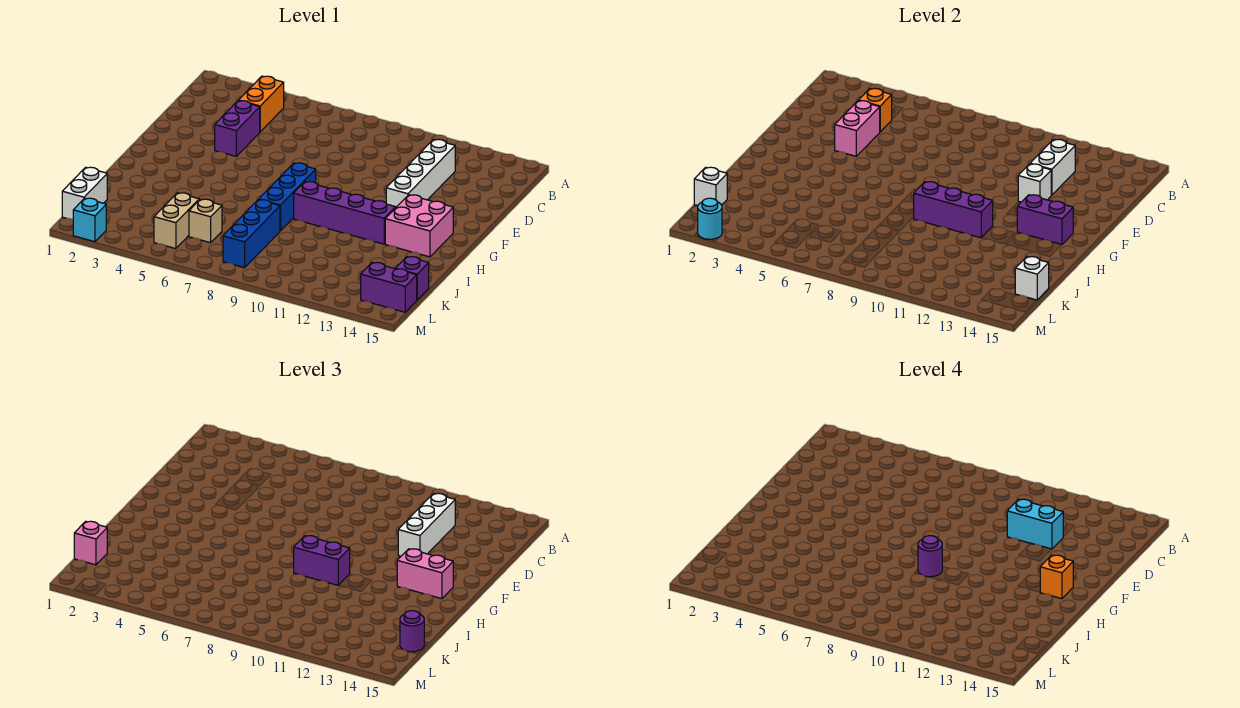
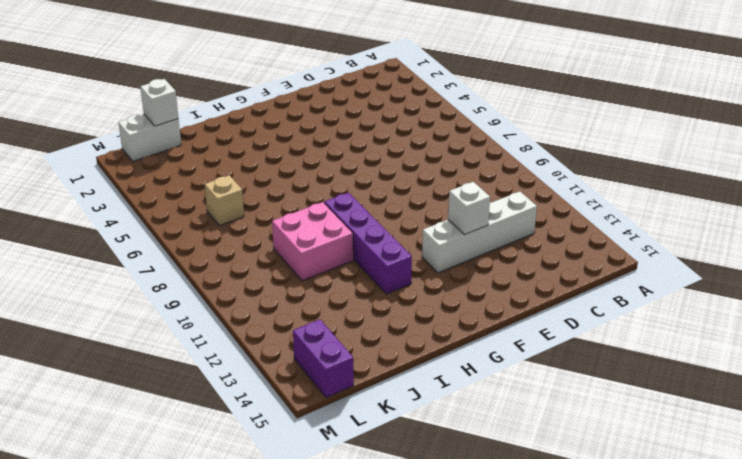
pink brick I9:J10 level 1 -> pink brick G13:H14 level 1
none -> orange brick B4:C4 level 1
none -> purple brick D4:E4 level 1
none -> blue brick G8:I8 level 1
none -> blue brick J8:L8 level 1

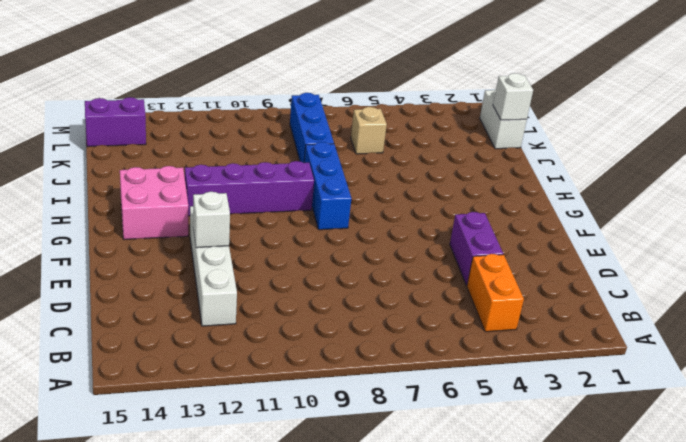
none -> tan brick K5:L5 level 1
none -> purple brick K15 level 1
none -> cyan brick M2 level 1
none -> orange brick C4 level 2

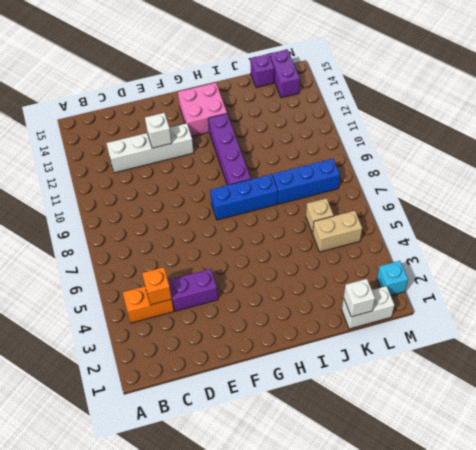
none -> white brick C12:D12 level 2
none -> pink brick D4:E4 level 2
none -> purple brick G13:G14 level 2
none -> purple brick H9:H11 level 2

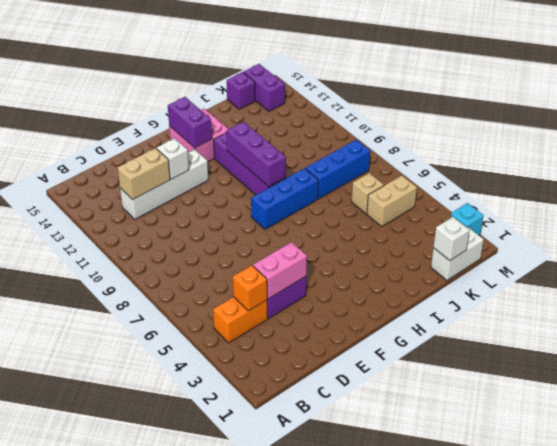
tan brick C12:D12 level 2 -> white brick C12:D12 level 2
none -> white brick K15 level 2
none -> cyan round brick M2 level 2
none -> white brick C12:E12 level 3
none -> pink brick G13:G14 level 3

